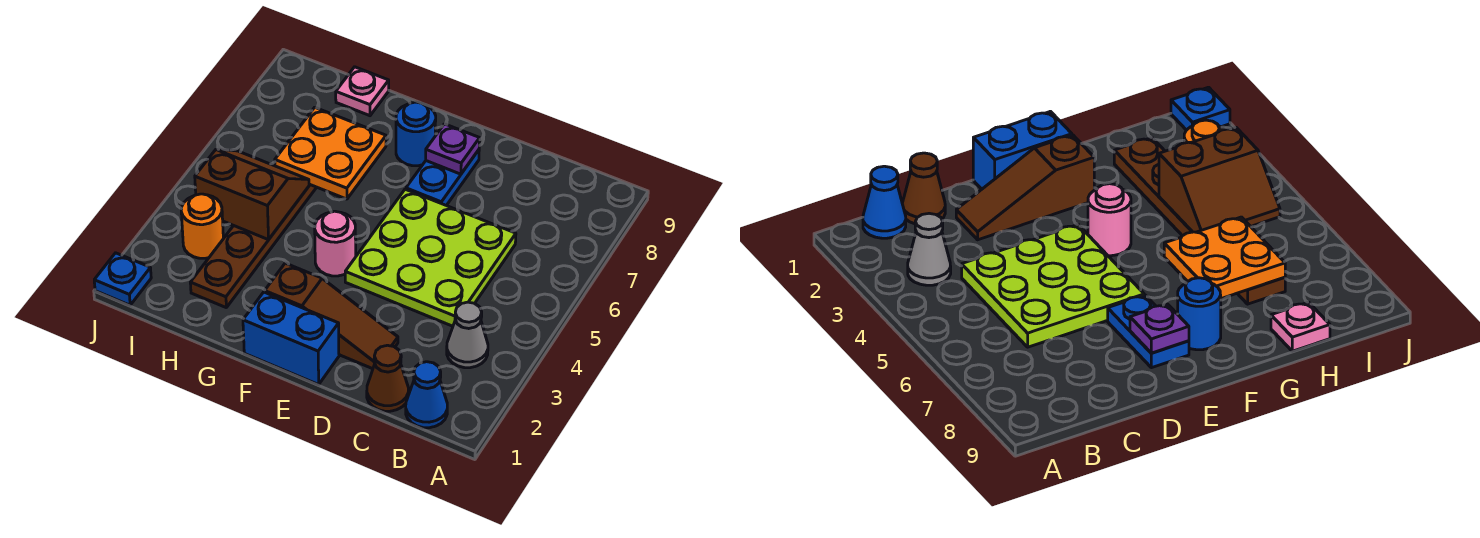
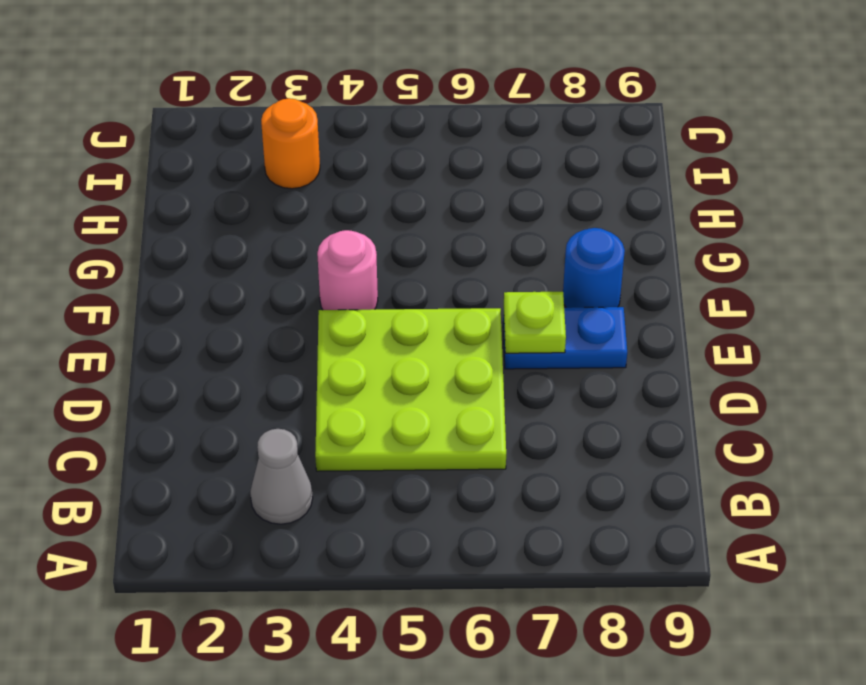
lime plate E7 level 2 -> none
none -> blue cone B1 level 1
none -> brown cone C1 level 1
none -> brown slope D2:F2 level 1 top F

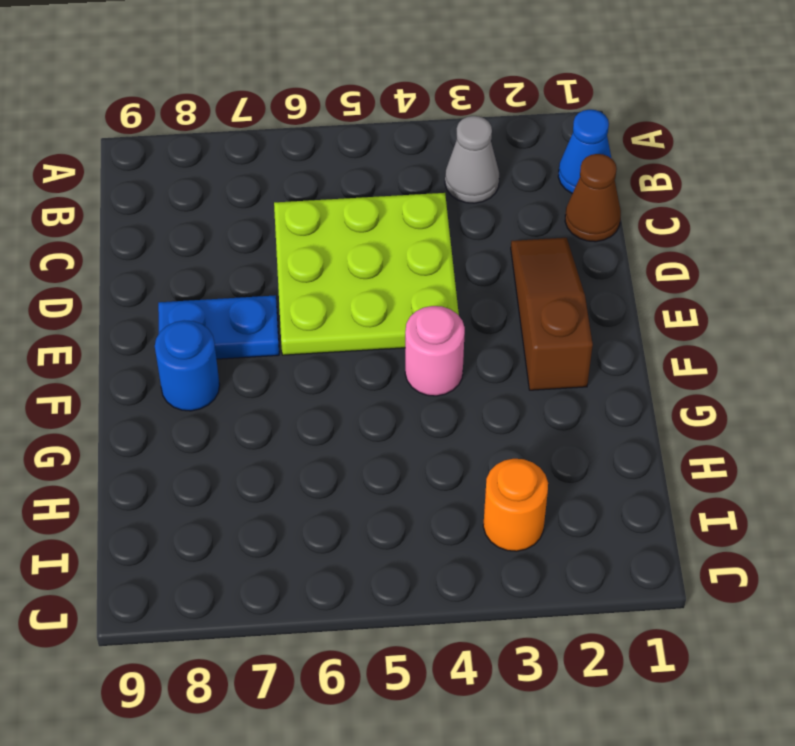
none -> blue brick E1:F1 level 1
none -> brown plate H2:H7 level 1
none -> pink plate H9 level 1

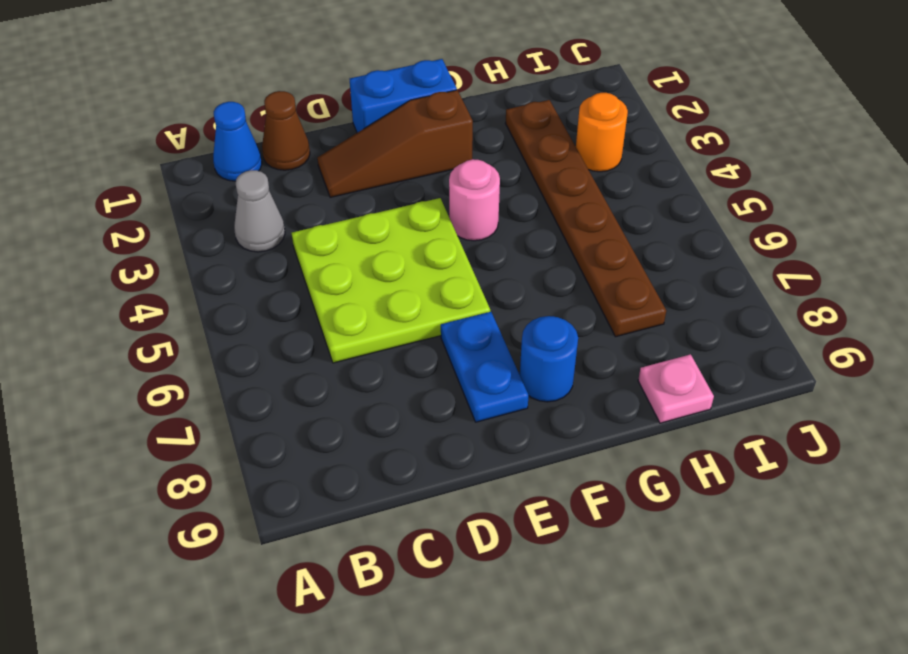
none -> blue plate J1 level 1
none -> purple plate E8 level 2
none -> orange plate G6:H7 level 2

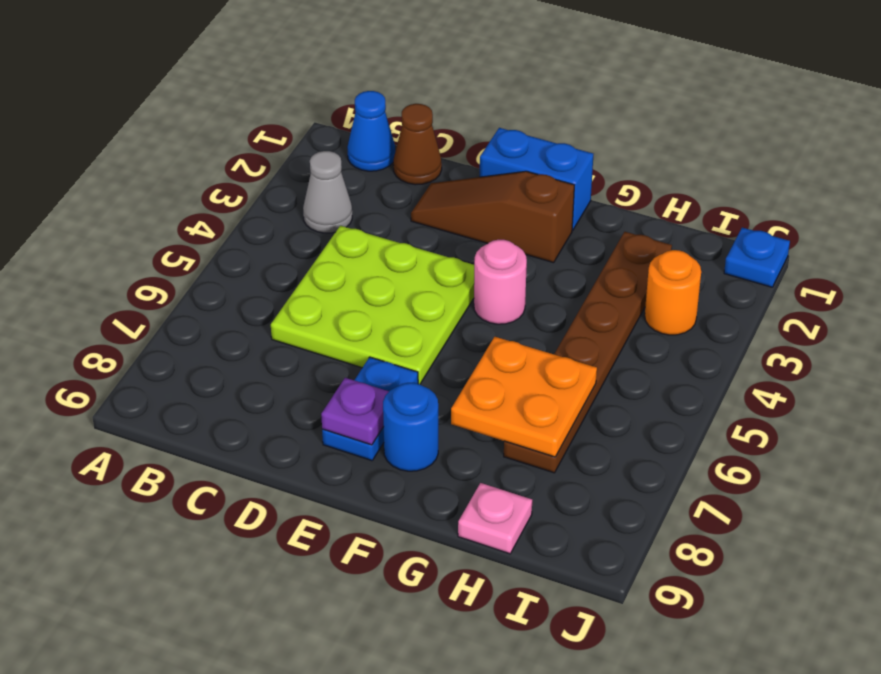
none -> brown slope H4:I5 level 2 top 4

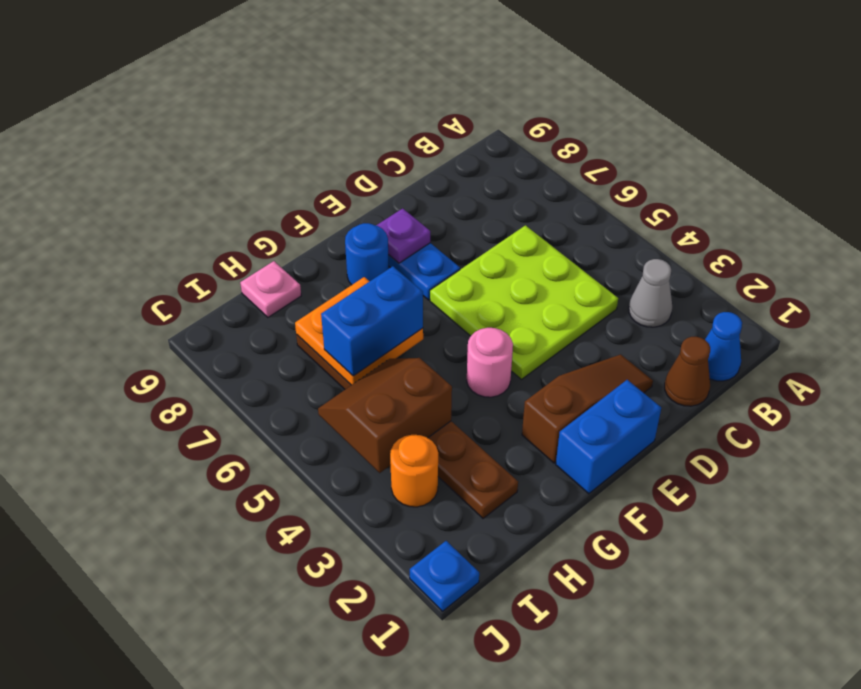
blue brick G6:H6 level 3 -> none

